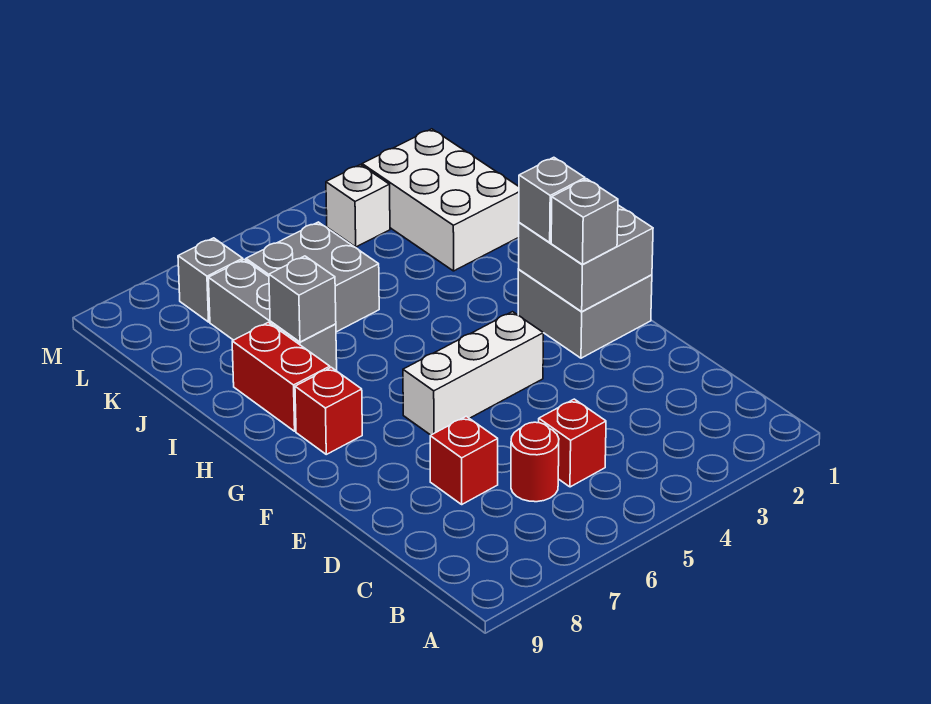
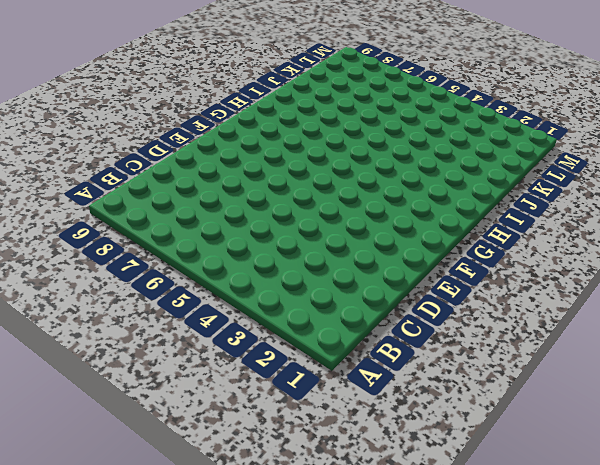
none -> red brick C5 level 1
none -> red round brick C6 level 1
none -> red brick D7 level 1

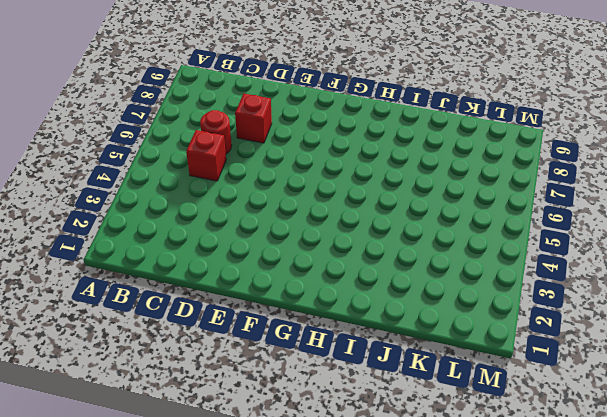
none -> grey brick F1:G2 level 1
none -> white brick F4:F6 level 1
none -> red brick G8 level 1

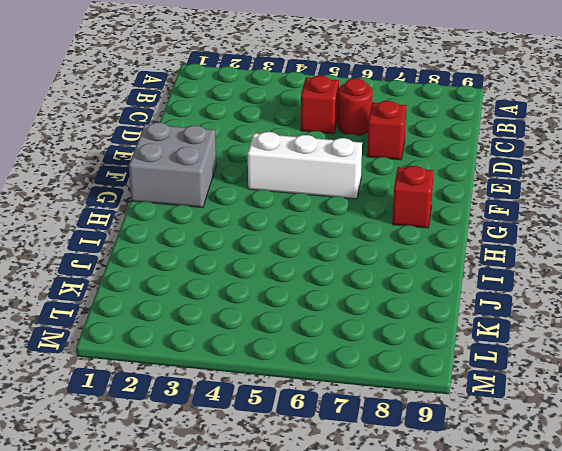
none -> red brick H8:I8 level 1
none -> grey brick I7:K7 level 1
none -> white brick J1:L2 level 1

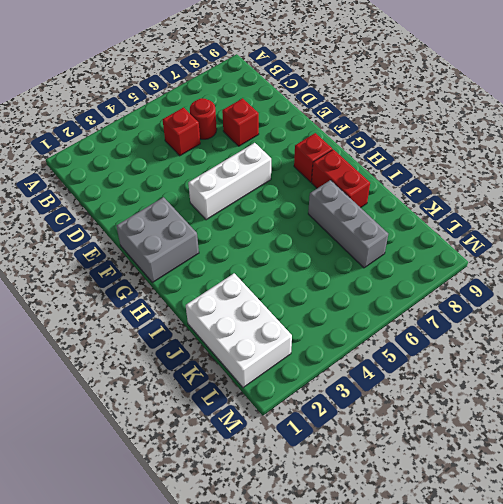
none -> grey brick J5:K6 level 1
none -> white brick L3 level 1
none -> grey brick L7 level 1

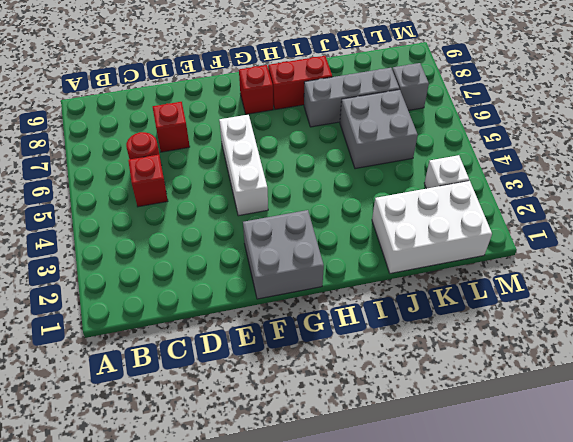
none -> grey brick F1:G2 level 2
none -> grey brick I7 level 2
none -> grey brick F2 level 3

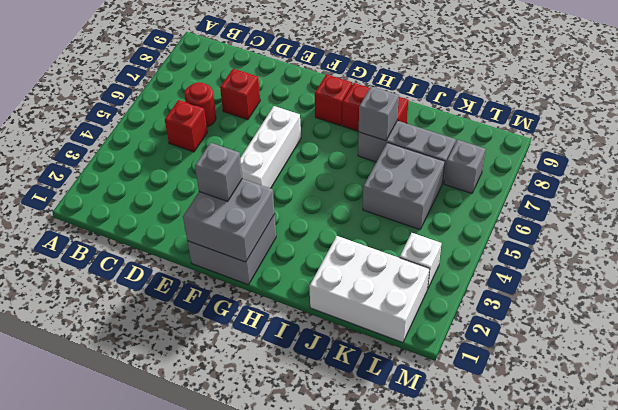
none -> grey brick G2 level 3

